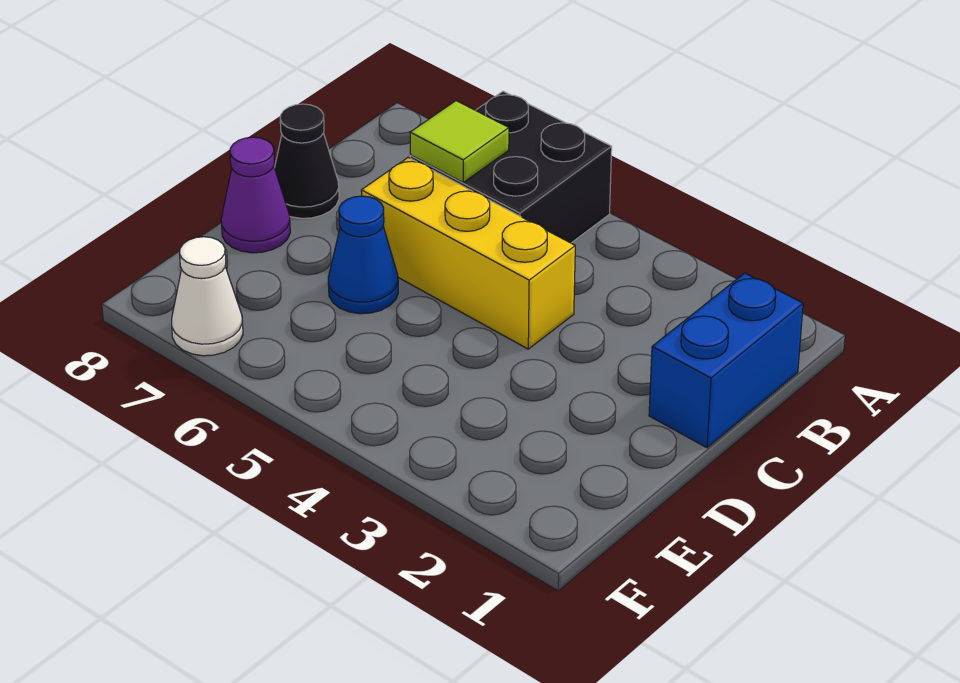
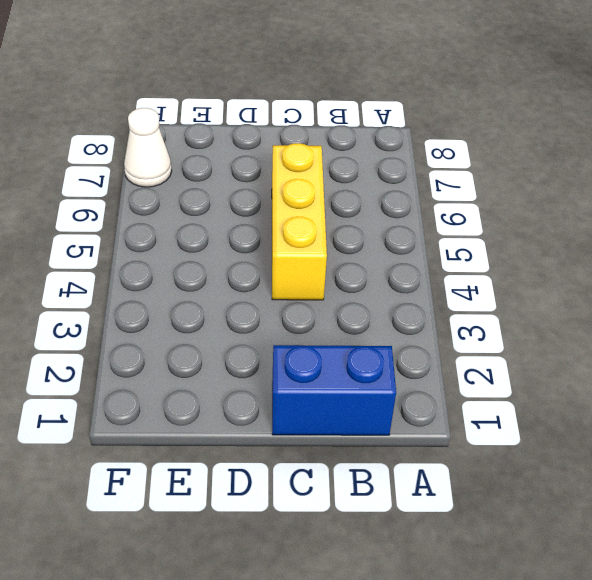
none -> black brick A5:B6 level 1
none -> black cone C8 level 1

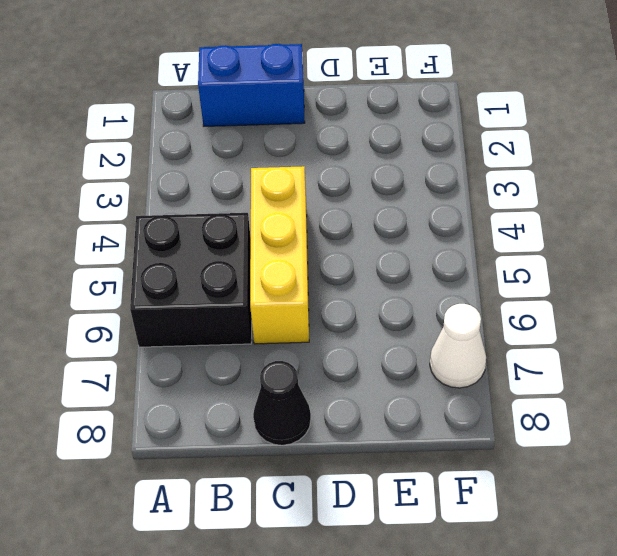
none -> blue cone D6 level 1
none -> purple cone D8 level 1

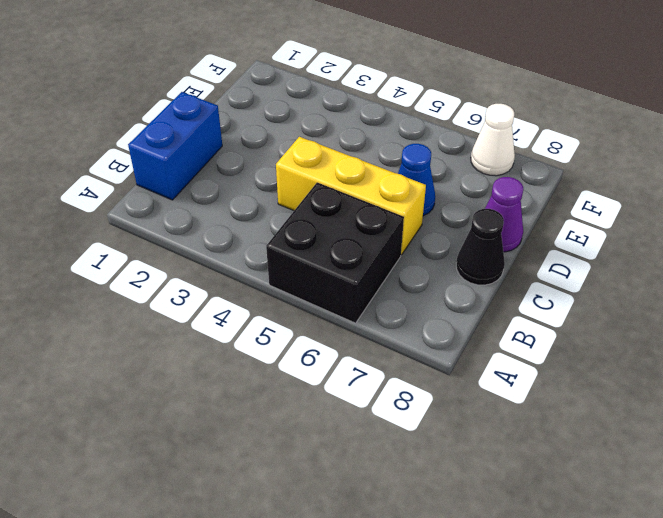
none -> lime tile B6 level 2

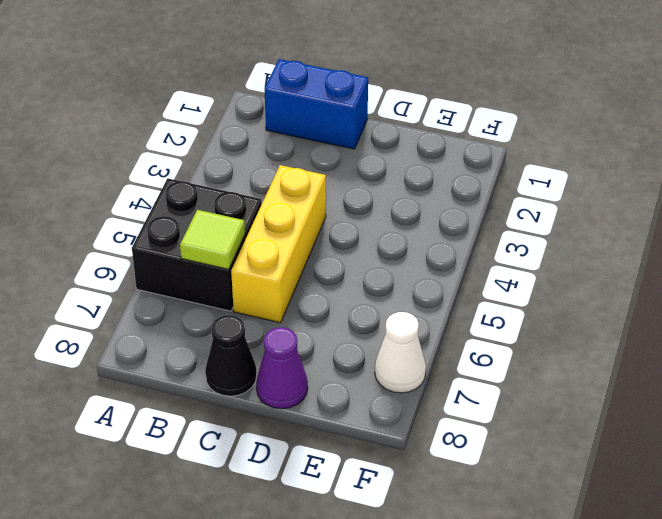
none -> blue cone D6 level 1

